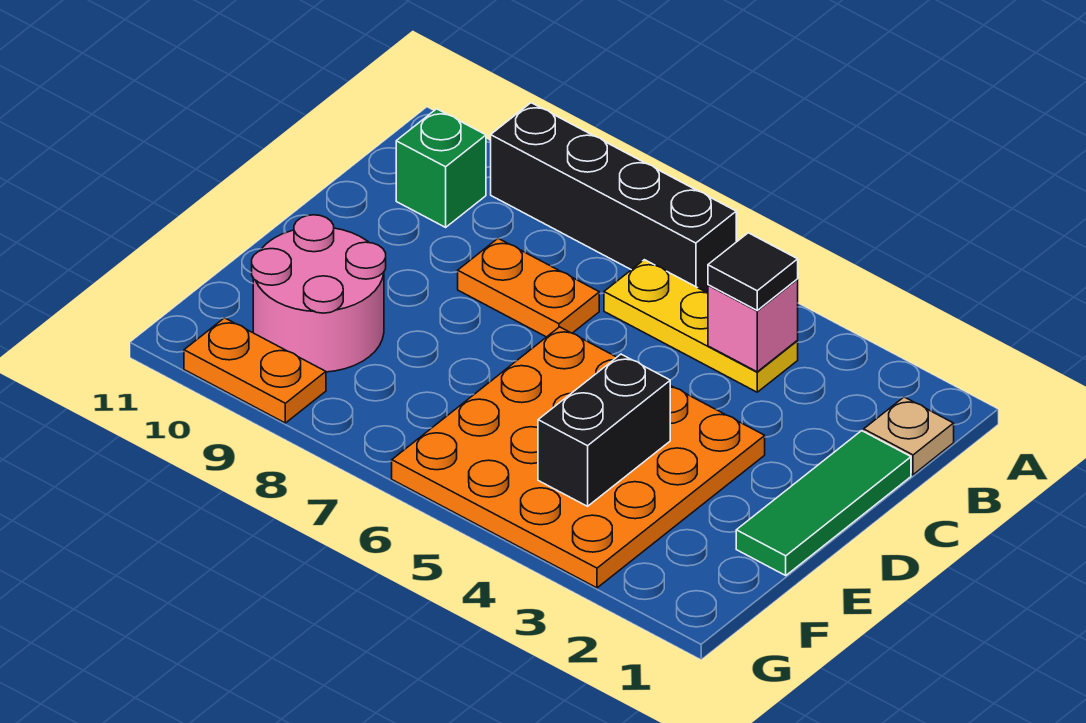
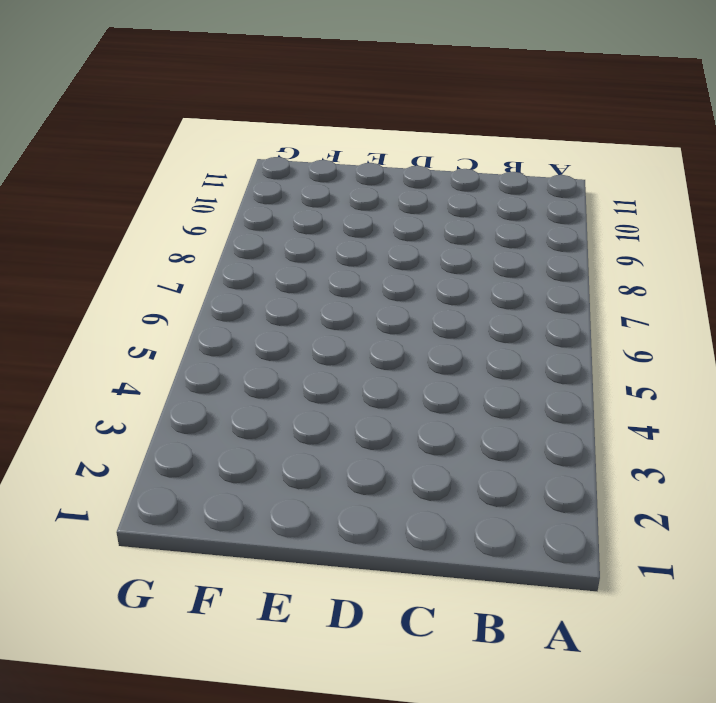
none -> black brick A6:A9 level 1
none -> tan plate B1 level 1
none -> yellow plate B4:B6 level 1

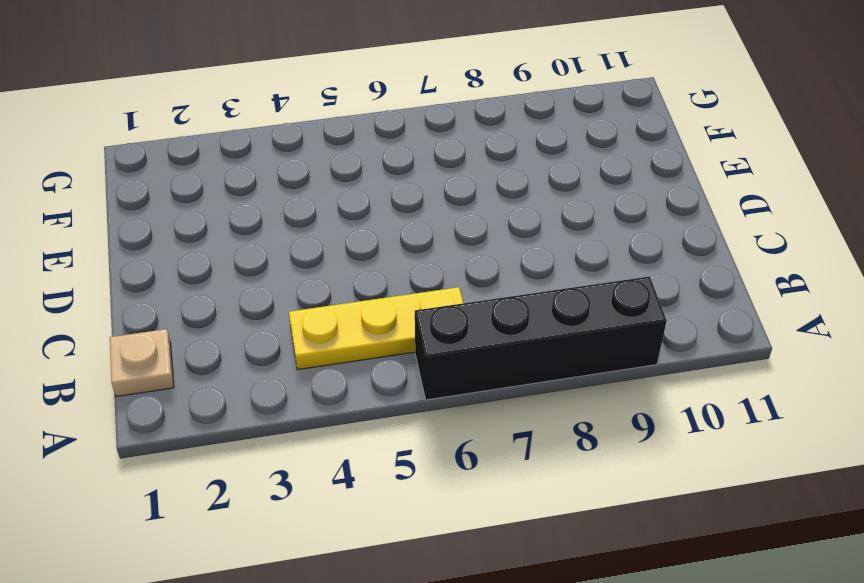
none -> green brick B10 level 1
none -> green tile C1:E1 level 1
none -> orange plate C7:C8 level 1

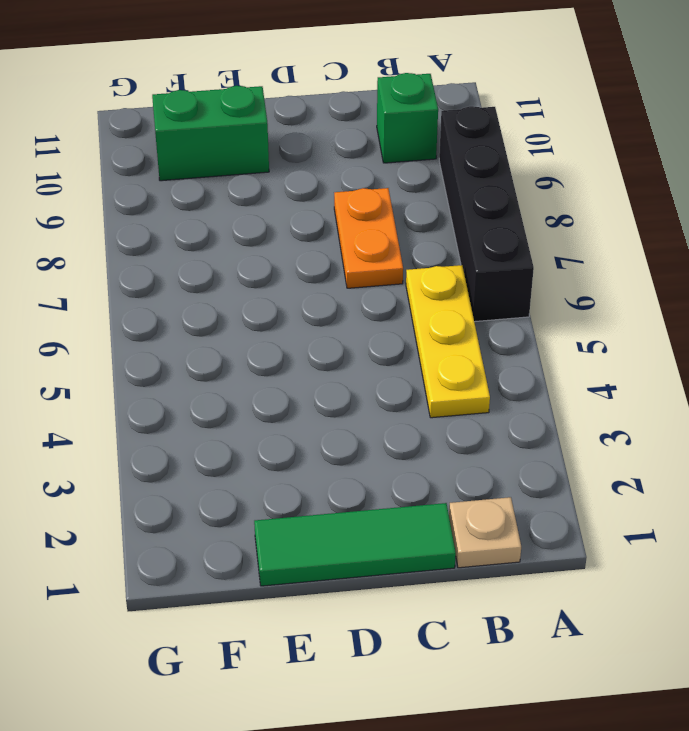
green brick E10:F10 level 1 -> pink round brick E9:F10 level 1
none -> orange plate D3:G6 level 1
none -> orange plate G9:G10 level 1
none -> pink brick B4 level 2

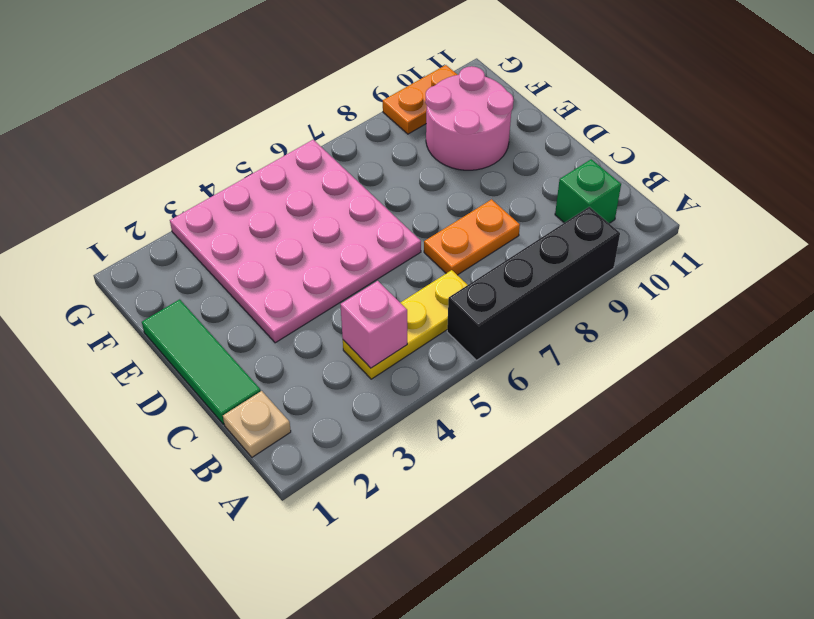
pink plate D3:G6 level 1 -> orange plate D3:G6 level 1
none -> black brick E4:F4 level 2
none -> black tile B4 level 3

